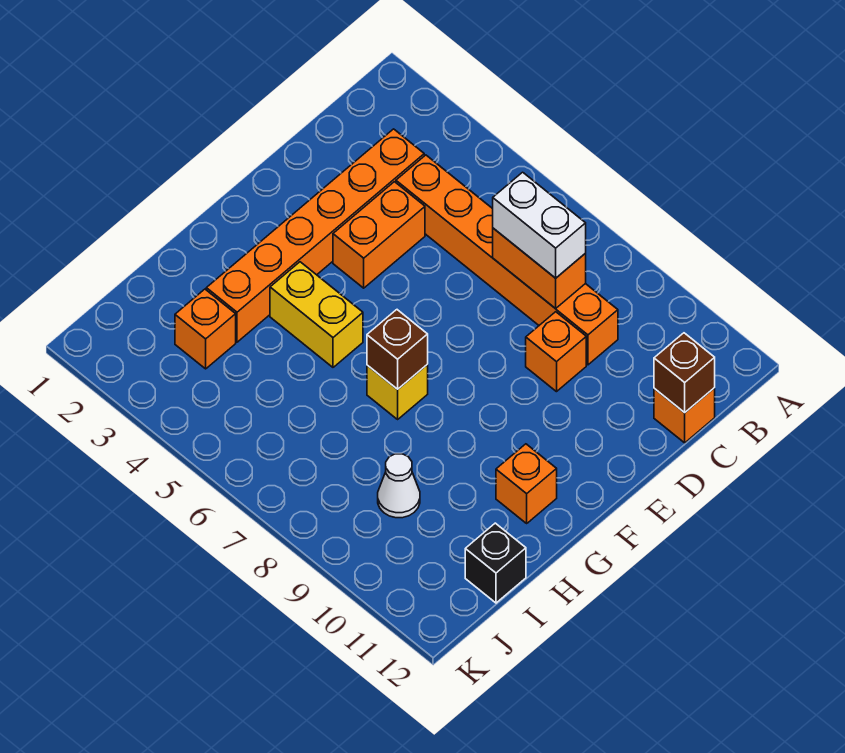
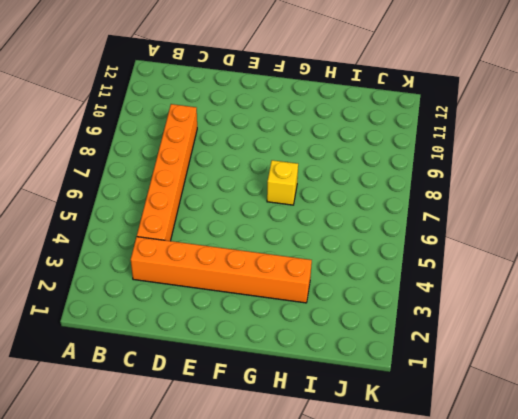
none -> orange brick C12 level 1
none -> orange brick D4:E4 level 1
none -> orange brick D9 level 1

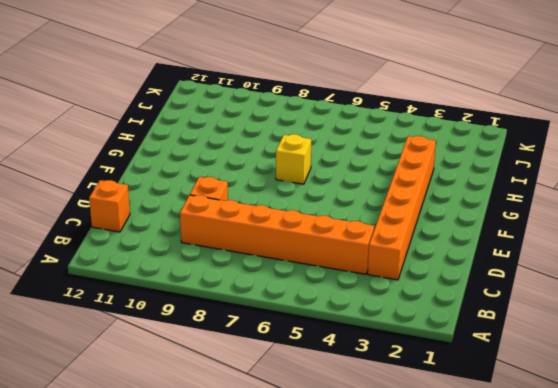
none -> orange brick D4:E4 level 1
none -> yellow brick G4:G5 level 1
none -> orange brick G11 level 1

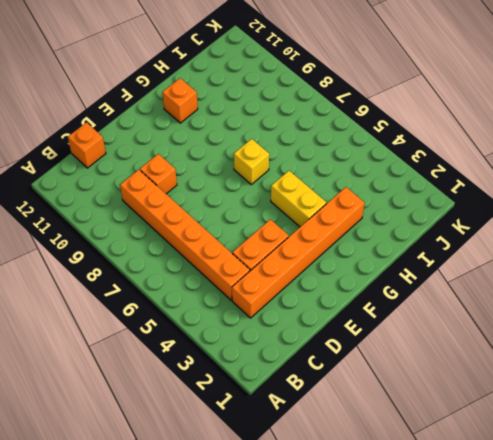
none -> orange brick I3 level 1
none -> white cone I9 level 1
none -> black brick I12 level 1

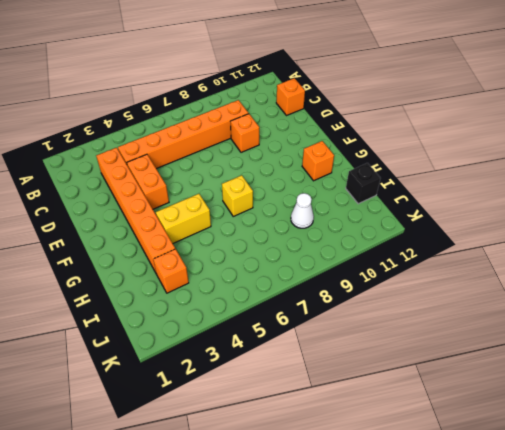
none -> orange brick C7:C8 level 2
none -> brown brick C12 level 2
none -> brown brick G7 level 2

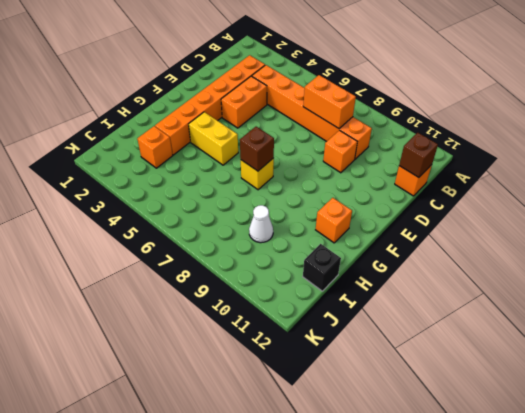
none -> white brick C7:C8 level 3

